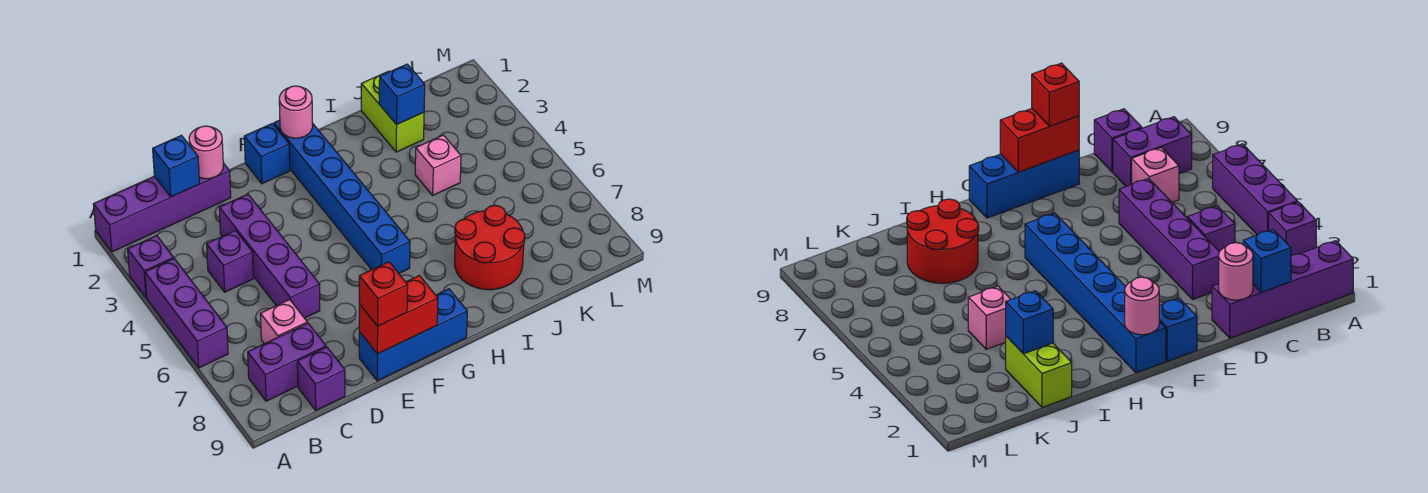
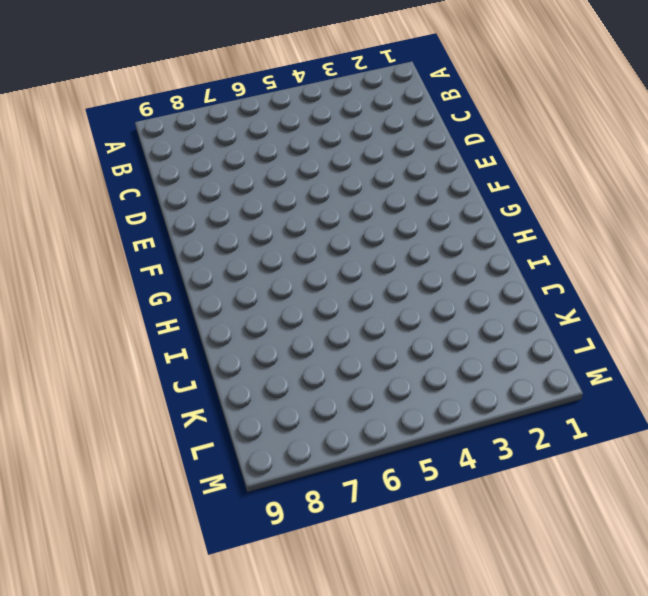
none -> purple brick A1:D1 level 1
none -> purple brick A3 level 1
none -> purple brick A4:A6 level 1

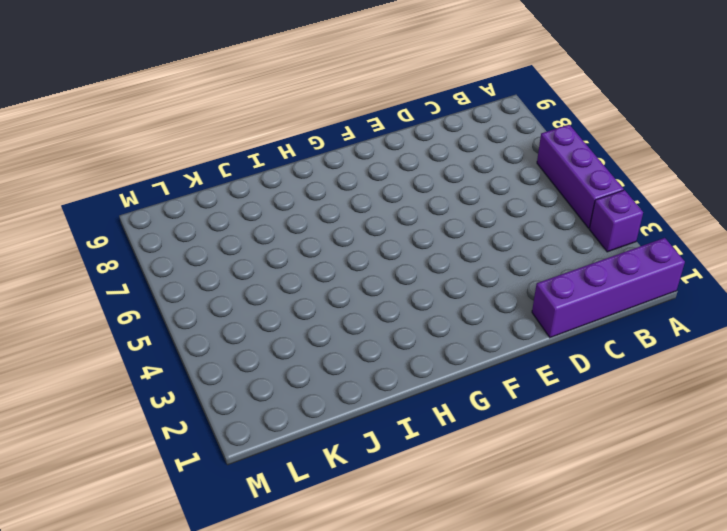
none -> purple brick B8:C8 level 1
none -> purple brick C4 level 1
none -> pink brick C7 level 1

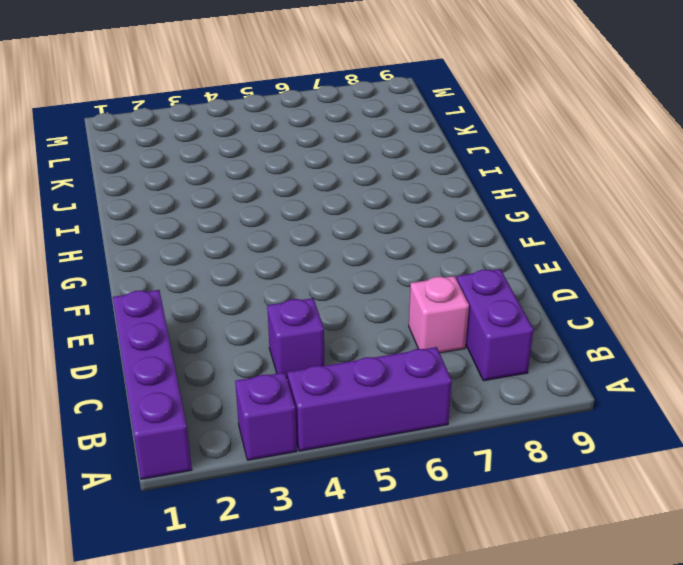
none -> purple brick C9 level 1
none -> purple brick D3:D6 level 1
none -> blue brick E9:G9 level 1

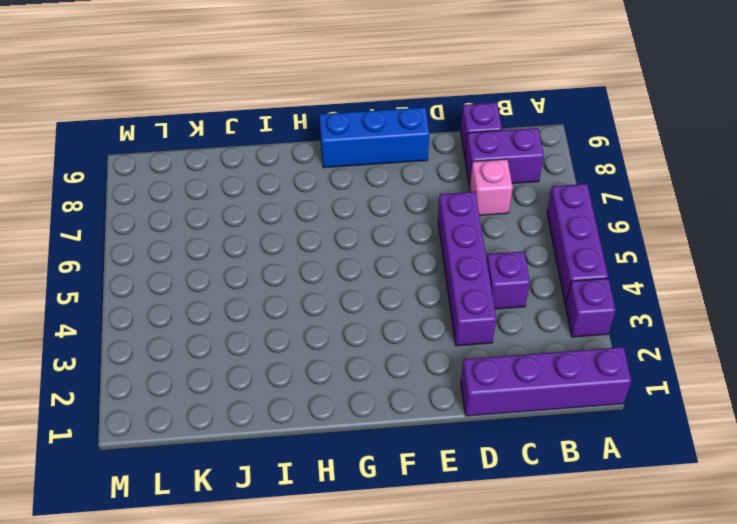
none -> blue brick F1 level 1
none -> blue brick G1:G6 level 1
none -> red round brick I7:J8 level 1

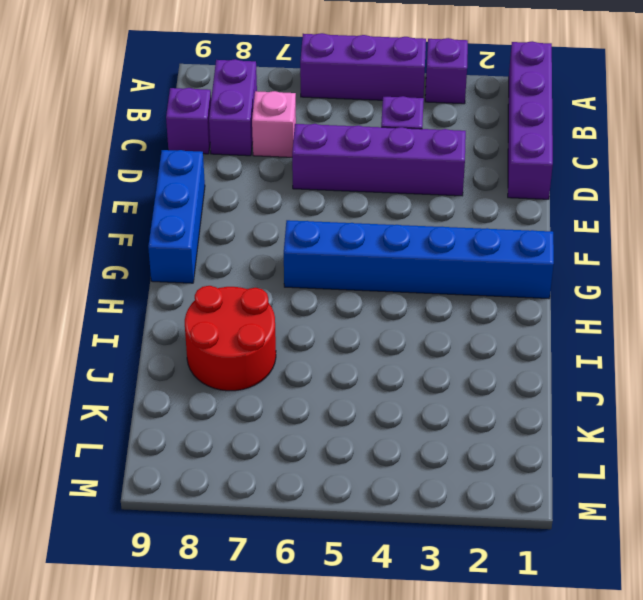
none -> blue brick F1 level 1
none -> lime brick J1:J2 level 1
none -> pink brick J4 level 1

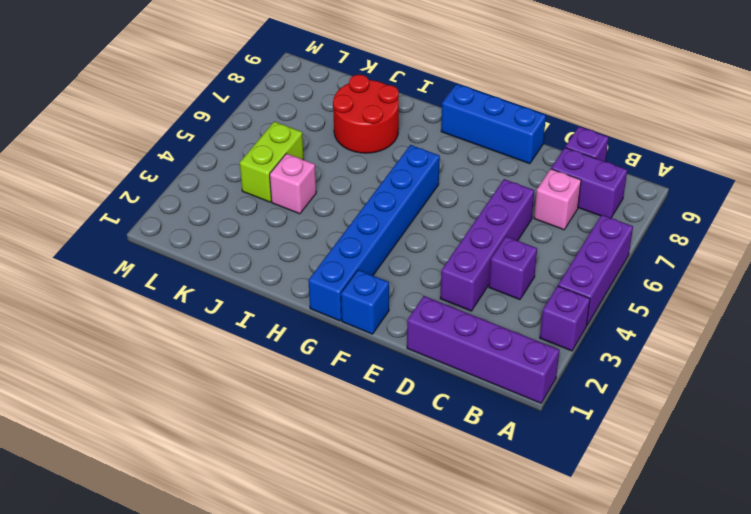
lime brick K4:K5 level 1 -> lime brick J1:J2 level 1
none -> blue brick C1 level 2
none -> pink round brick D1 level 2
none -> red brick E9:F9 level 2

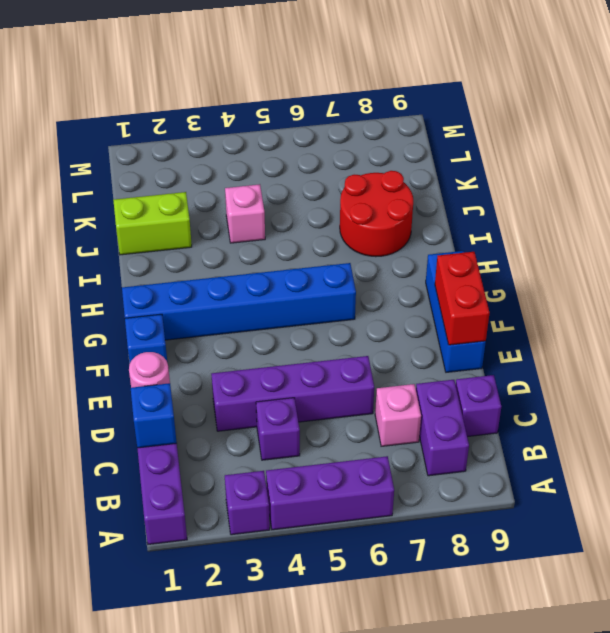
none -> pink round brick G1 level 2
none -> blue brick J2 level 2
none -> red brick E9 level 3

